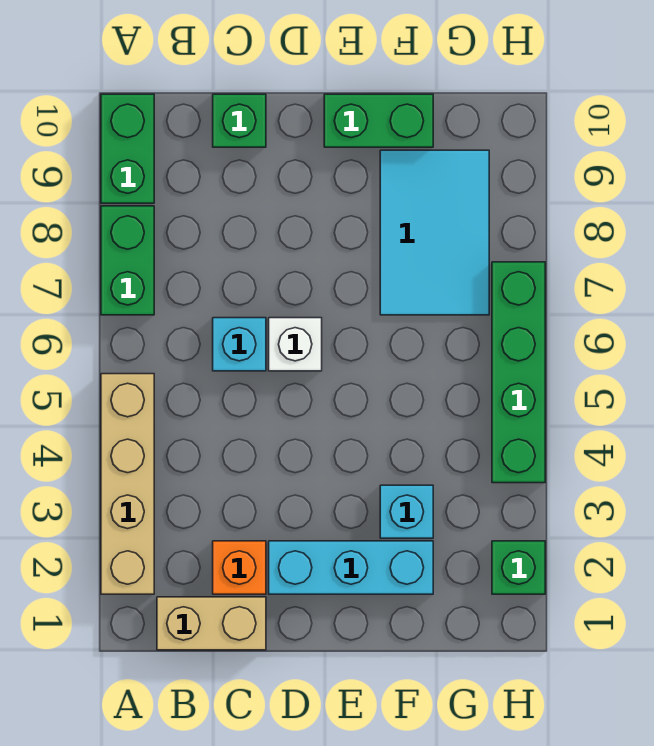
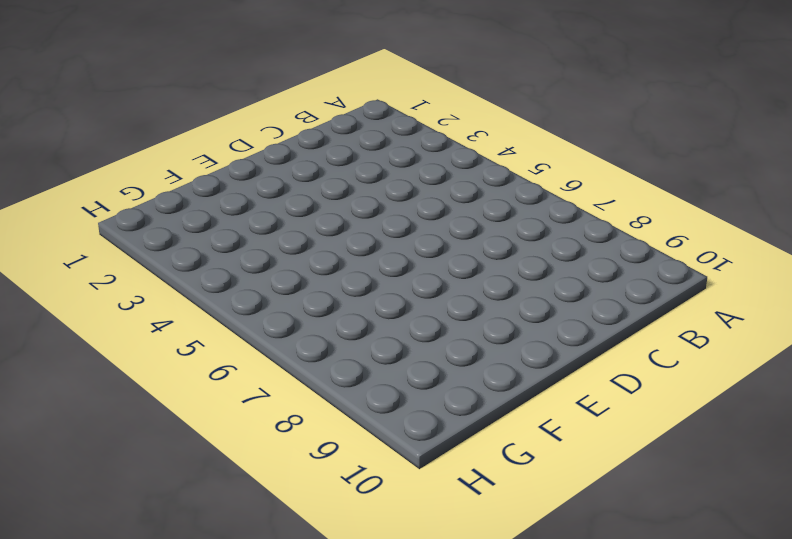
none -> tan brick A2:A5 level 1
none -> green brick A7:A8 level 1
none -> green brick A9:A10 level 1

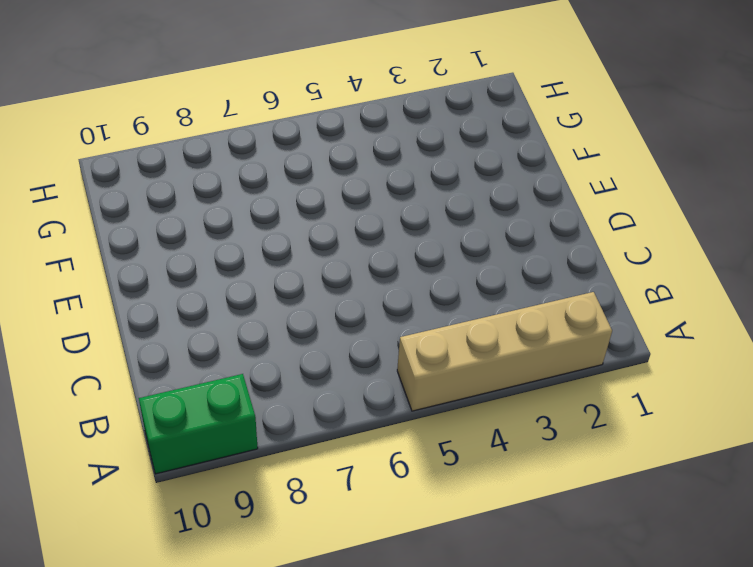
none -> green brick A7:A8 level 1
none -> tan brick B1:C1 level 1
none -> orange brick C2 level 1

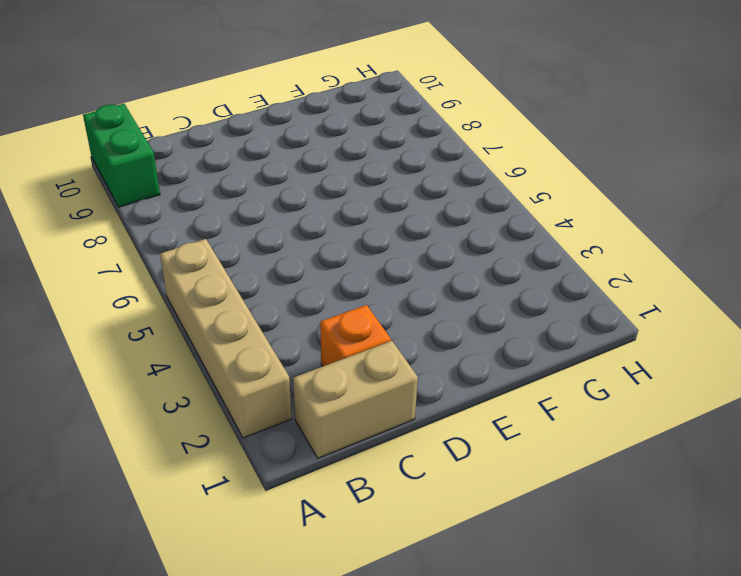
none -> green brick A7:A8 level 1
none -> cyan brick C6 level 1
none -> green brick C10 level 1

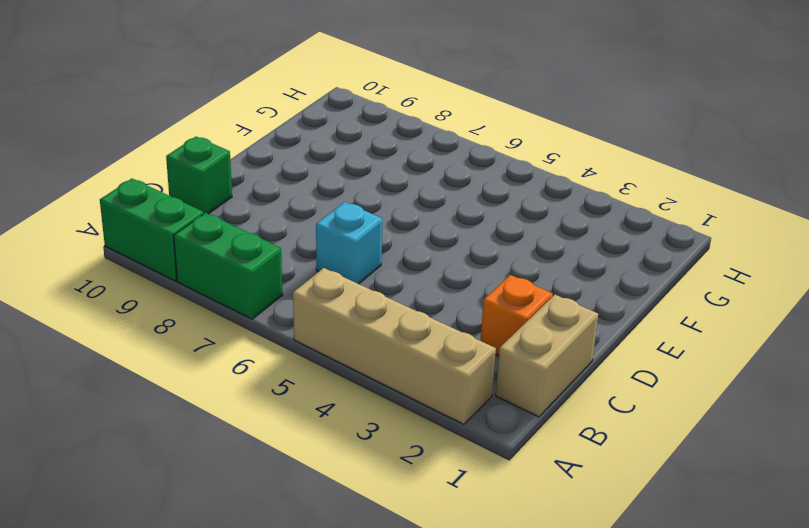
none -> cyan brick D2:F2 level 1
none -> white brick D6 level 1
none -> green brick E10:F10 level 1

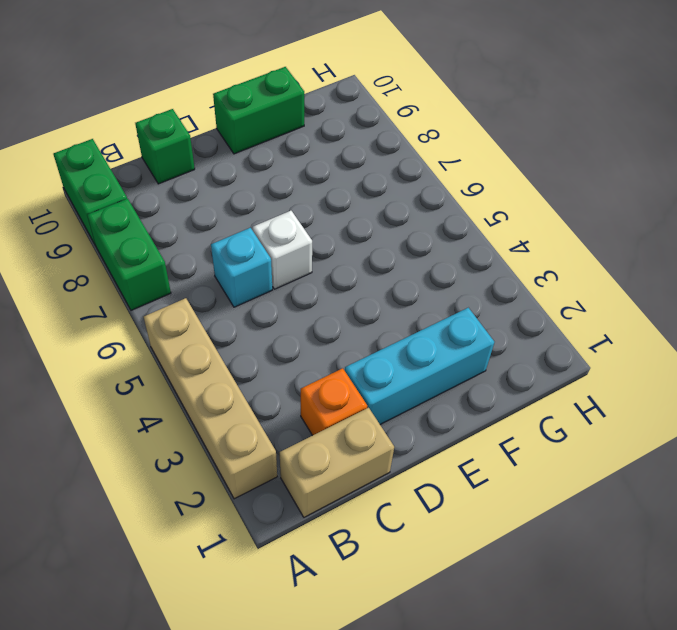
none -> cyan brick F3 level 1
none -> cyan tile F7:G9 level 1
none -> green brick H2 level 1

